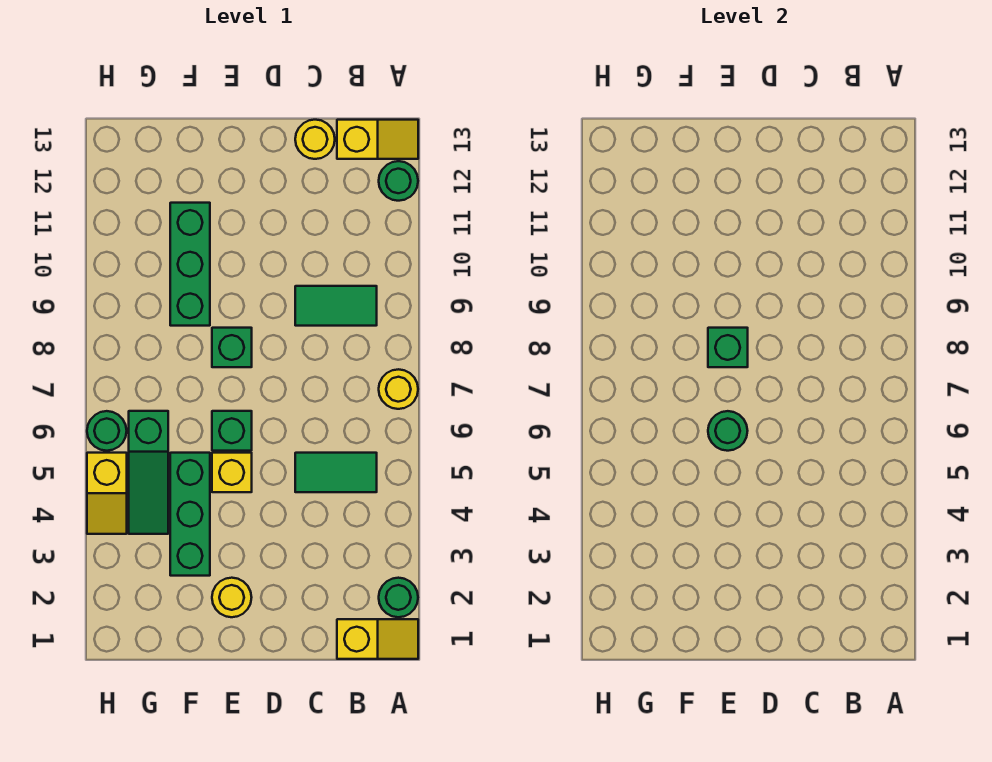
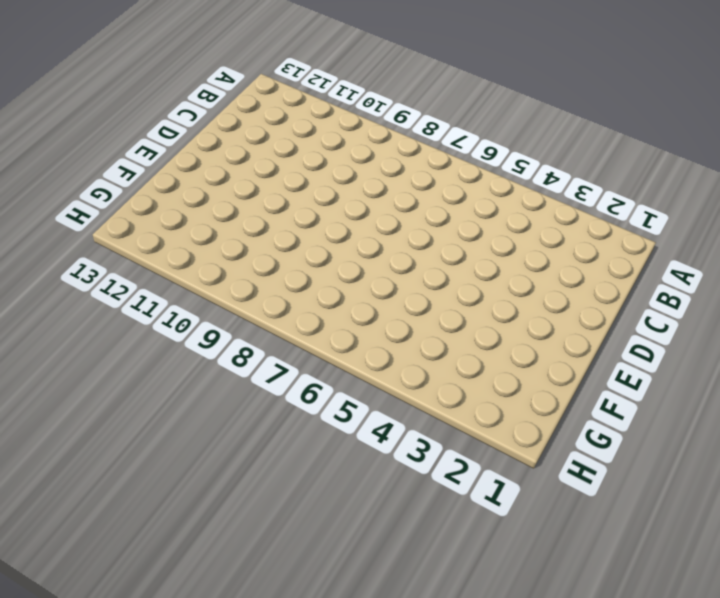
none -> yellow slope A1:B1 level 1 top B
none -> green round brick A2 level 1
none -> yellow round brick A7 level 1

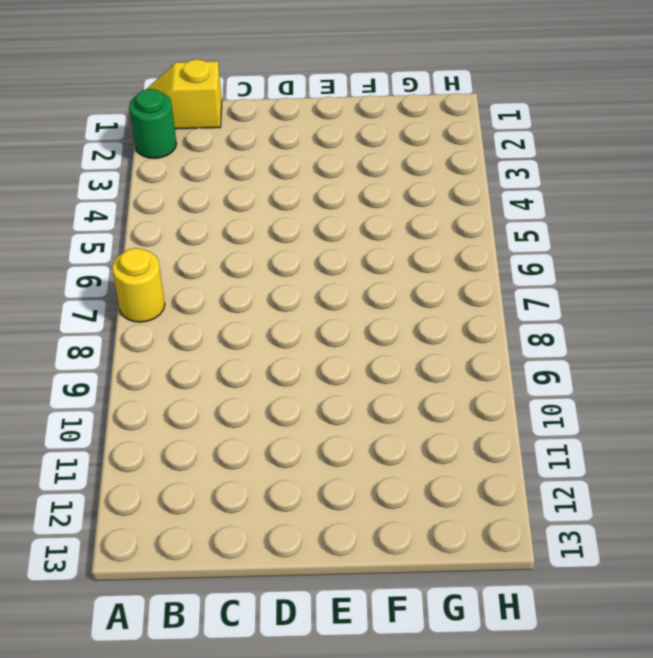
none -> green round brick A12 level 1
none -> yellow slope A13:B13 level 1 top B
none -> green tile B5:C5 level 1

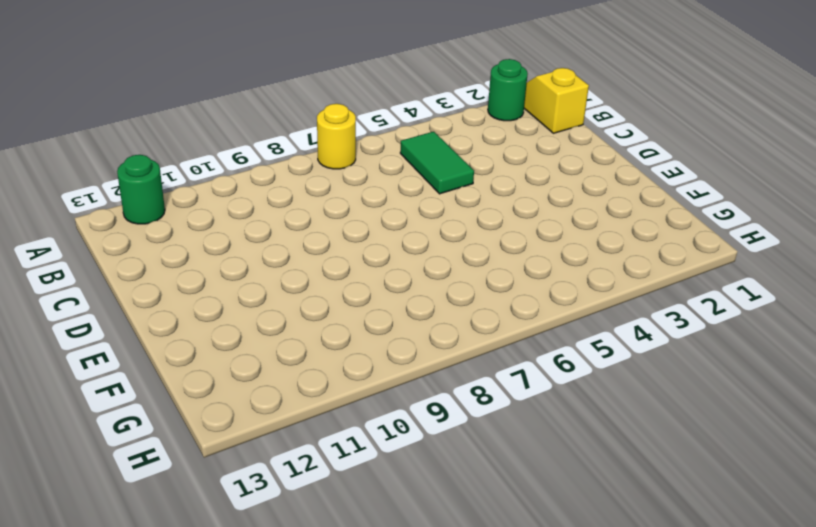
none -> yellow slope A13:B13 level 1 top B
none -> green tile B9:C9 level 1
none -> yellow round brick C13 level 1

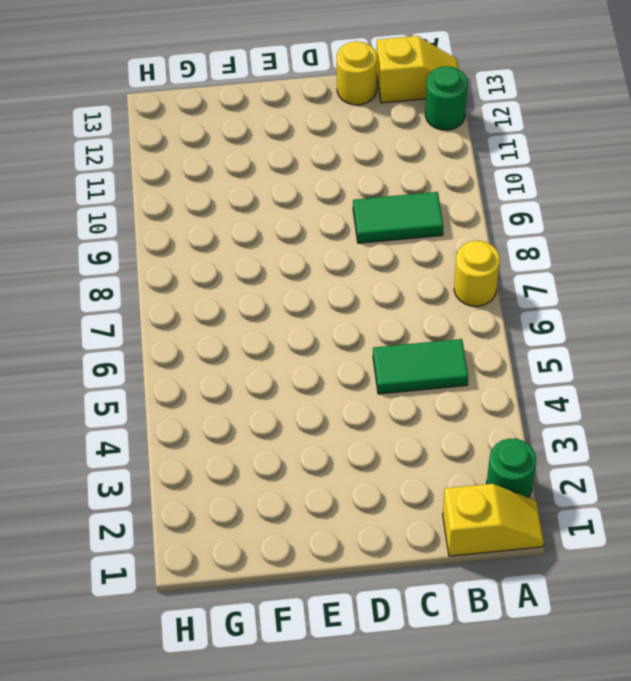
none -> yellow round brick E2 level 1
none -> yellow brick E5 level 1
none -> green brick E6 level 1

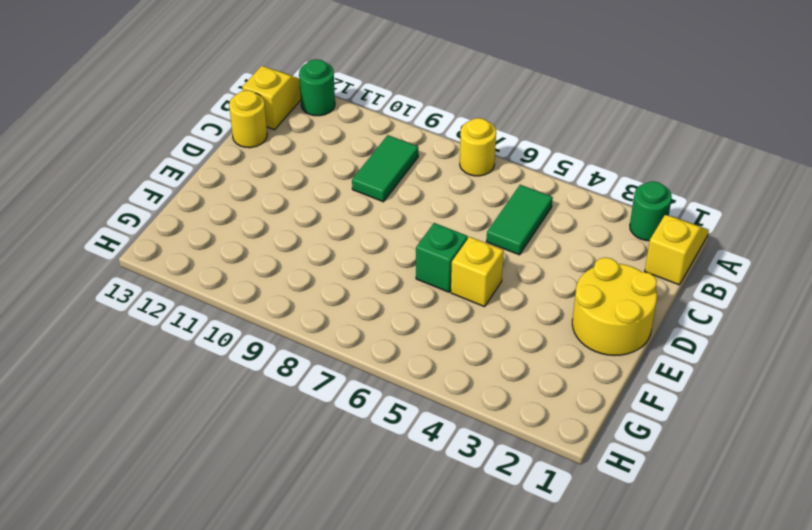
yellow round brick D1:E2 level 1 -> yellow round brick E2 level 1
none -> green brick E8 level 1
none -> green brick F3:F5 level 1
none -> green brick F9:F11 level 1

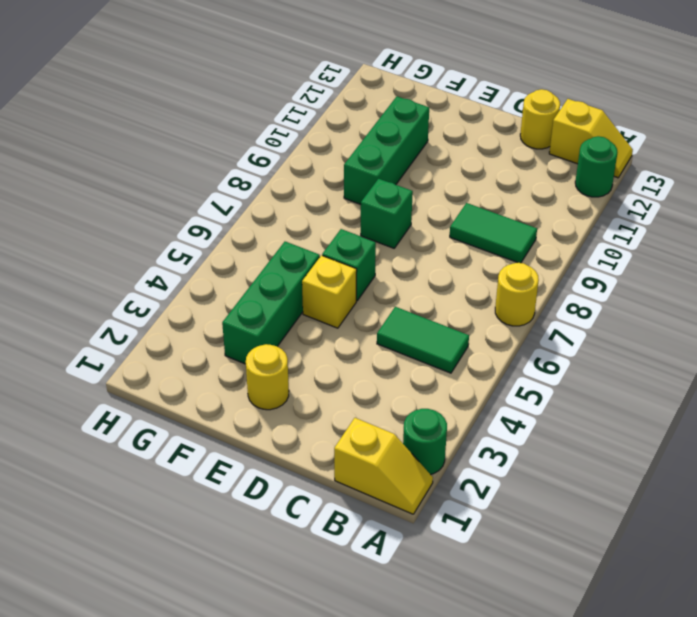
none -> green slope G4:G6 level 1 top 6
none -> yellow slope H4:H5 level 1 top 5
none -> green round brick H6 level 1

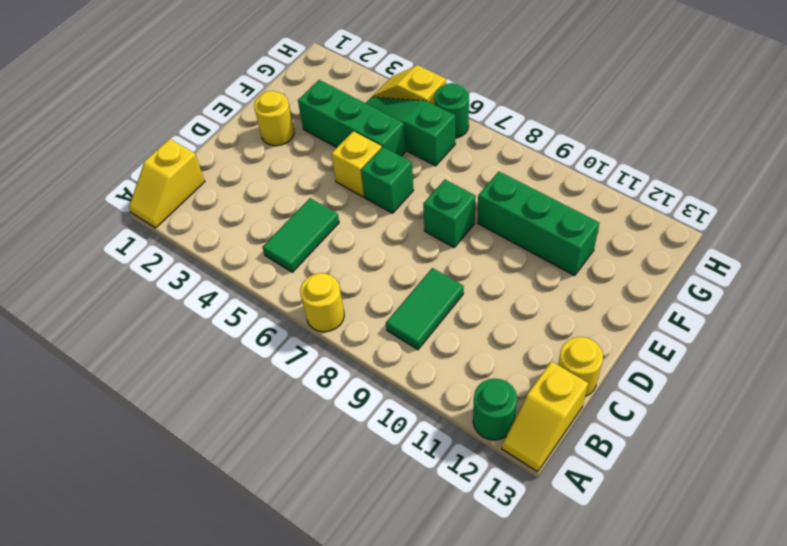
none -> green round brick A2 level 1
none -> green round brick E6 level 2
none -> green brick E8 level 2

